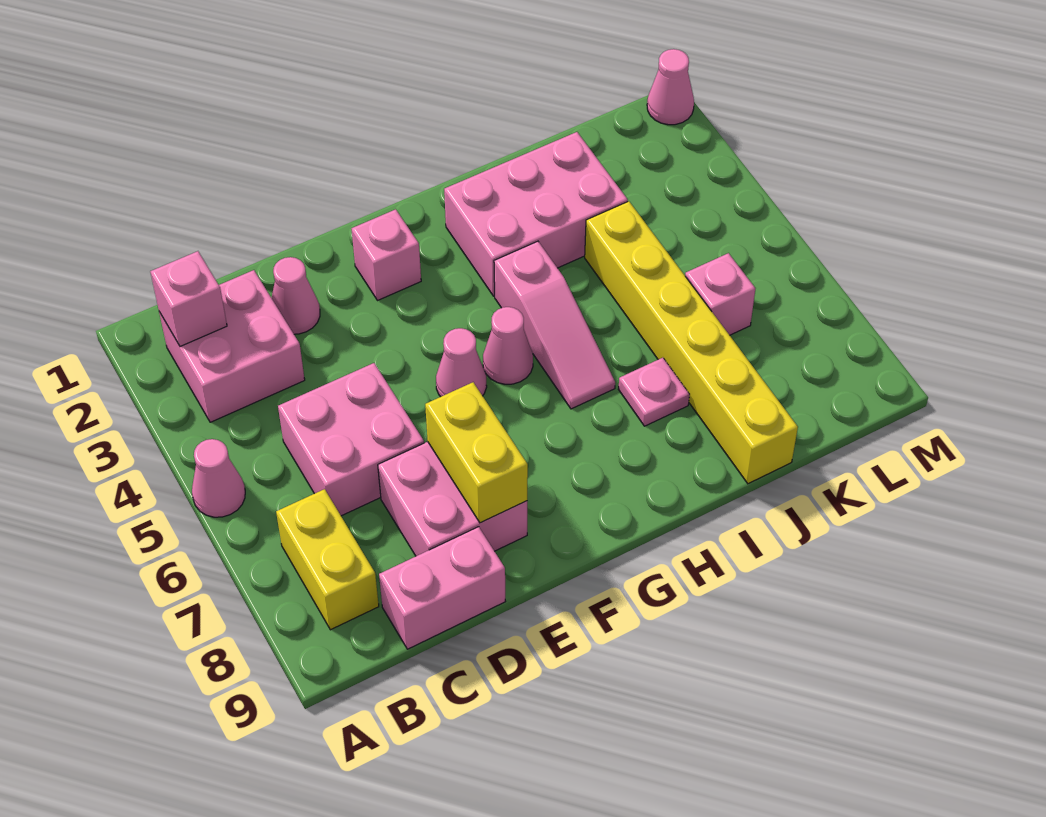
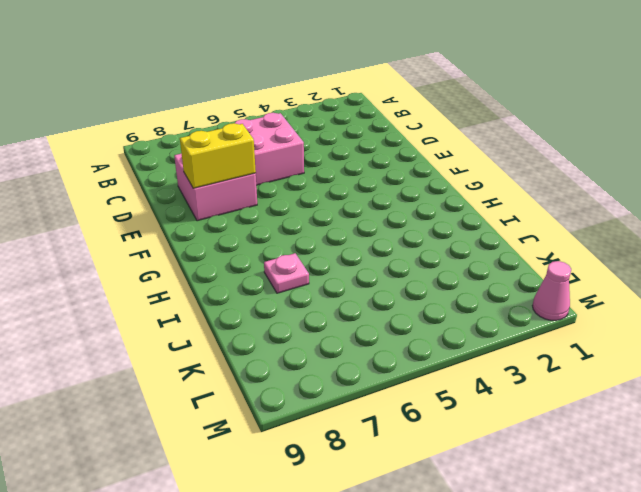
none -> pink cone A5 level 1
none -> pink brick B2:C3 level 1
none -> yellow brick B7:B8 level 1

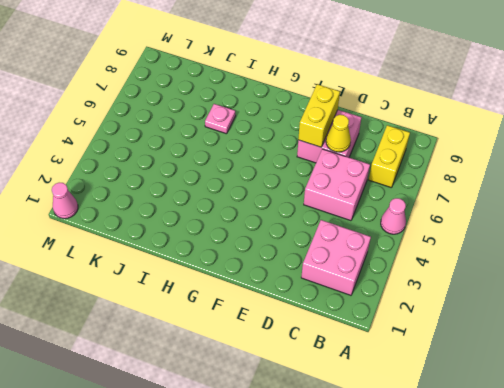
yellow cone D7 level 2 -> none
none -> pink brick C9:D9 level 1
none -> pink cone D2 level 1
none -> pink brick F2 level 1

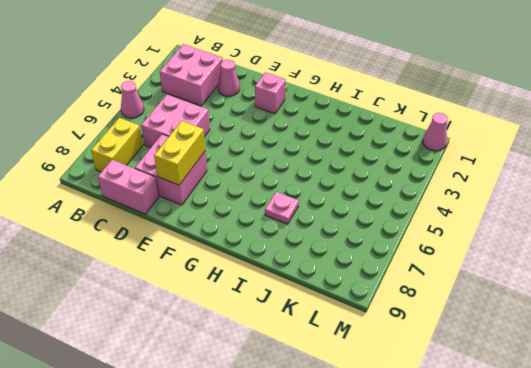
none -> pink cone F5 level 1
none -> pink cone G5 level 1
none -> pink brick H2:J3 level 1

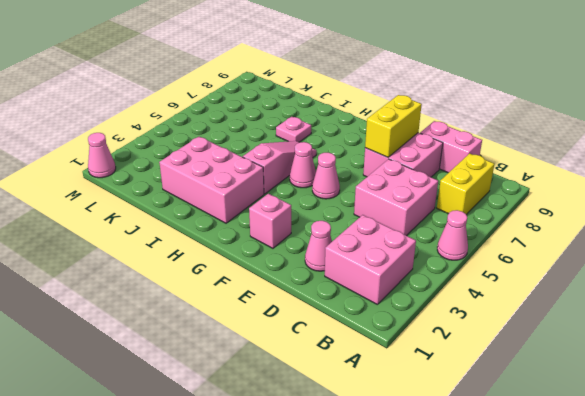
none -> yellow brick J4:J9 level 1
none -> pink brick K6 level 1
none -> pink brick B2 level 2

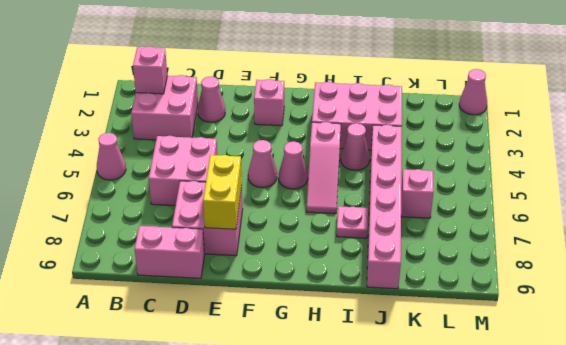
pink cone I4 level 1 -> none
pink brick J4:J9 level 1 -> yellow brick J4:J9 level 1
none -> yellow brick B7:B8 level 1

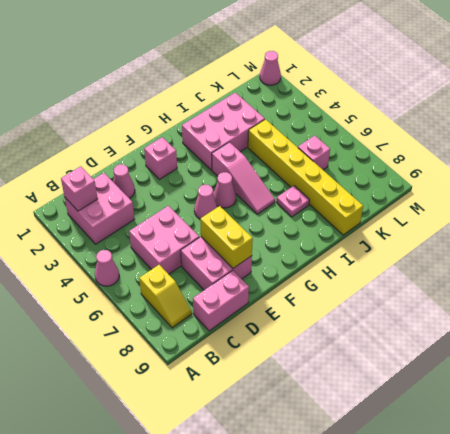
yellow slope B7:B8 level 1 top 7 -> yellow brick B7:B8 level 1

